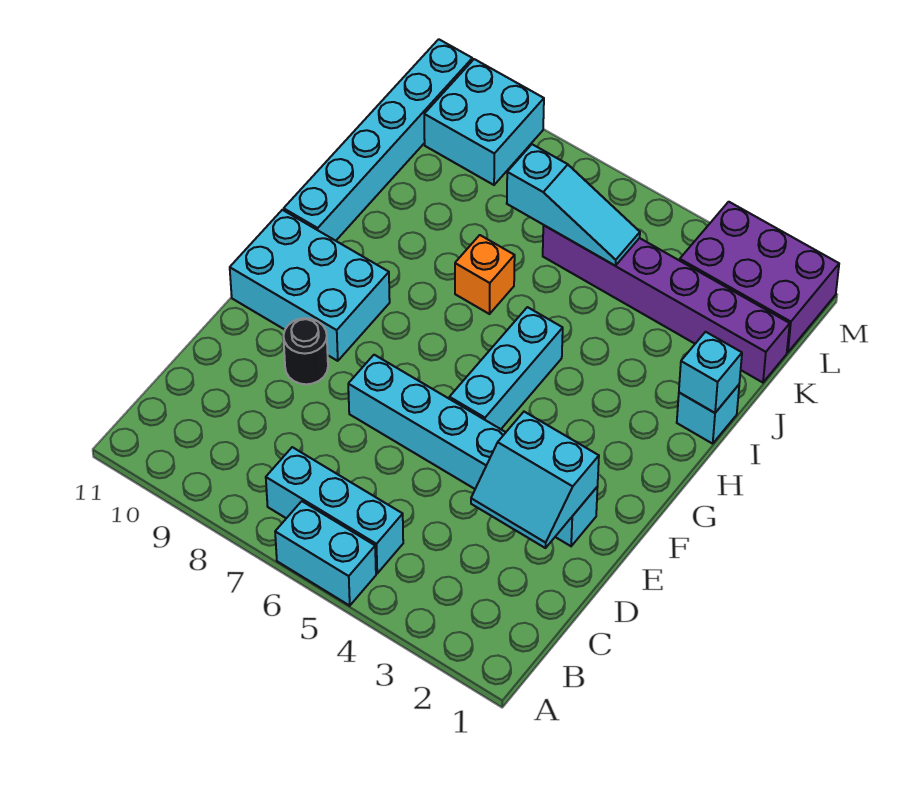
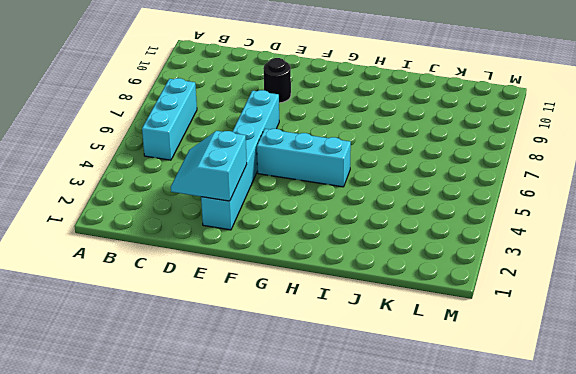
none -> cyan brick A5:A6 level 1
none -> cyan brick F9:G11 level 1
none -> cyan brick H11:M11 level 1

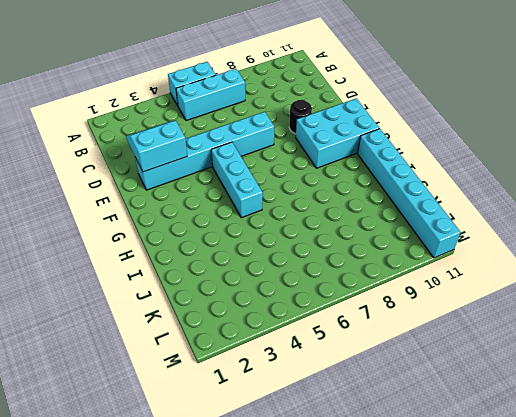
none -> cyan brick I1 level 1
none -> orange brick I7 level 1
none -> purple brick K1:K6 level 1

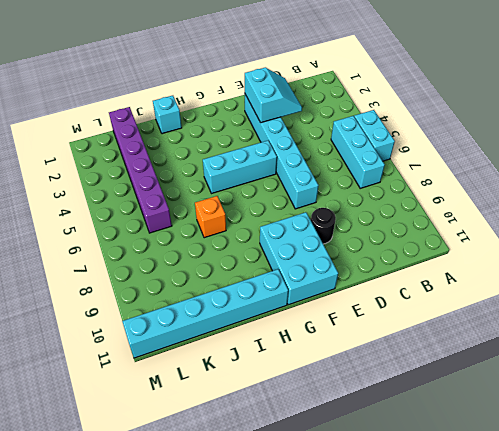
none -> purple brick L1:M3 level 1
none -> cyan brick L9:M10 level 1
none -> cyan brick I1 level 2

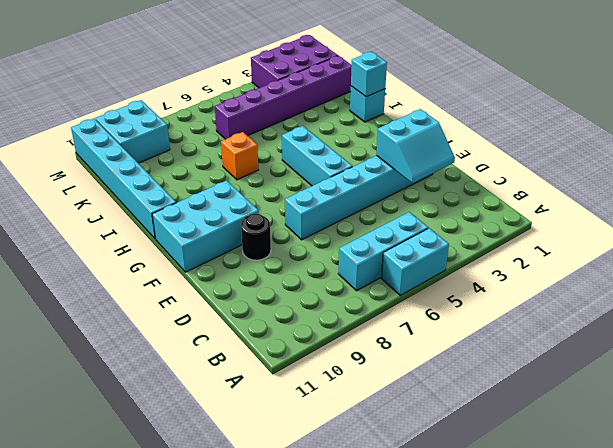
none -> cyan slope K5:K7 level 2 top 7

